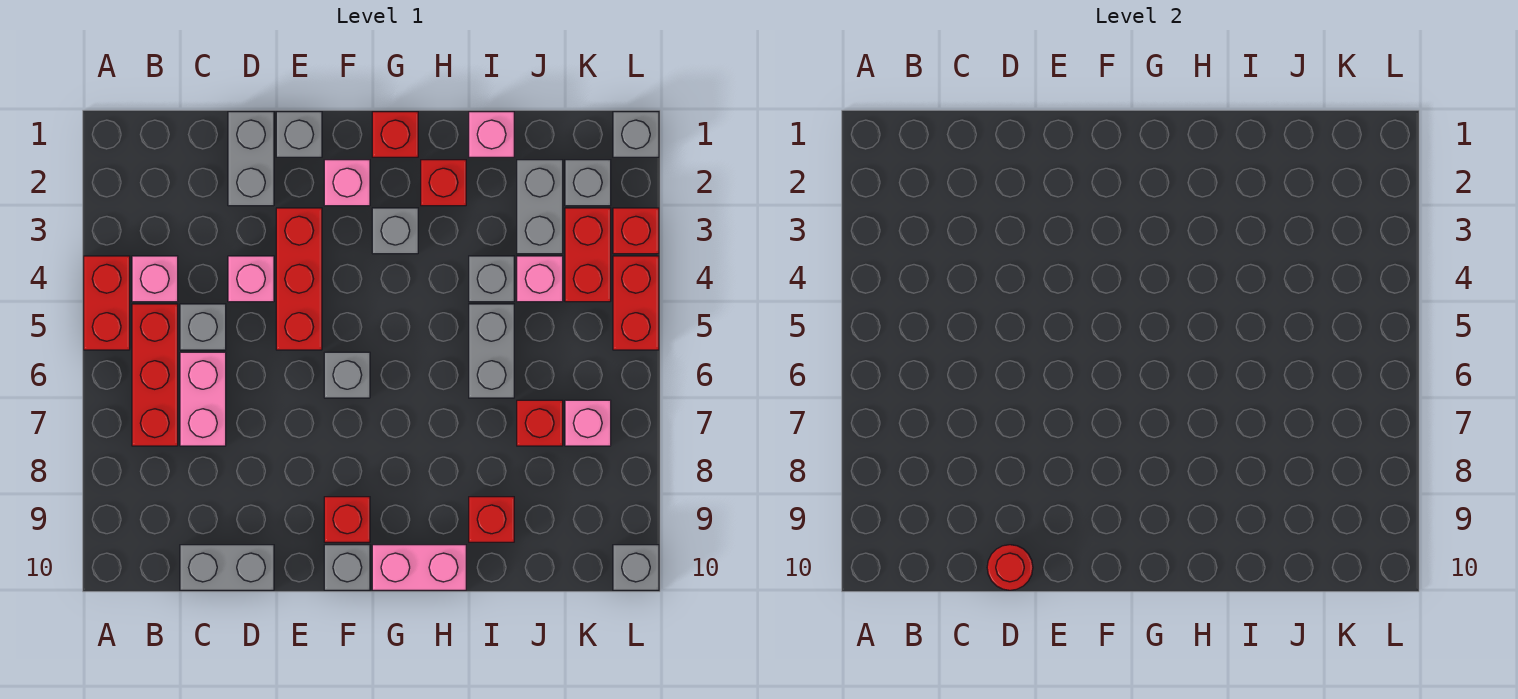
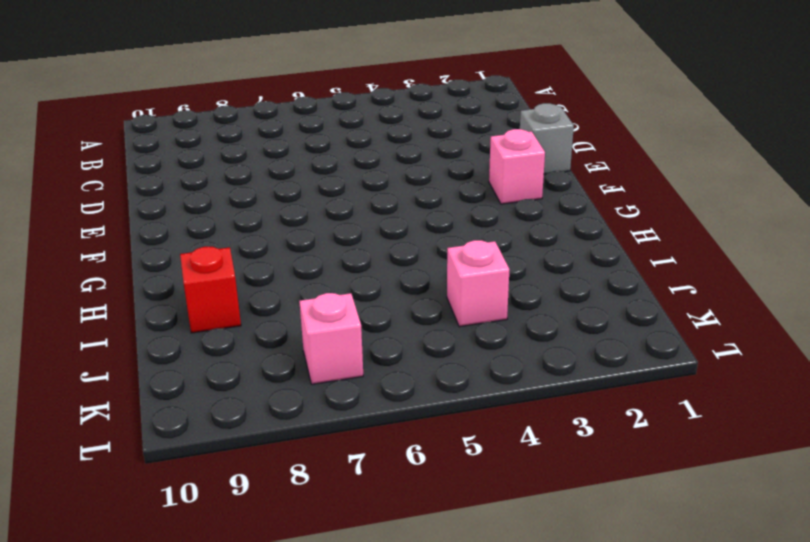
none -> red brick A4:A5 level 1
none -> pink brick B4 level 1
none -> red brick B5:B7 level 1
none -> grey brick C5 level 1

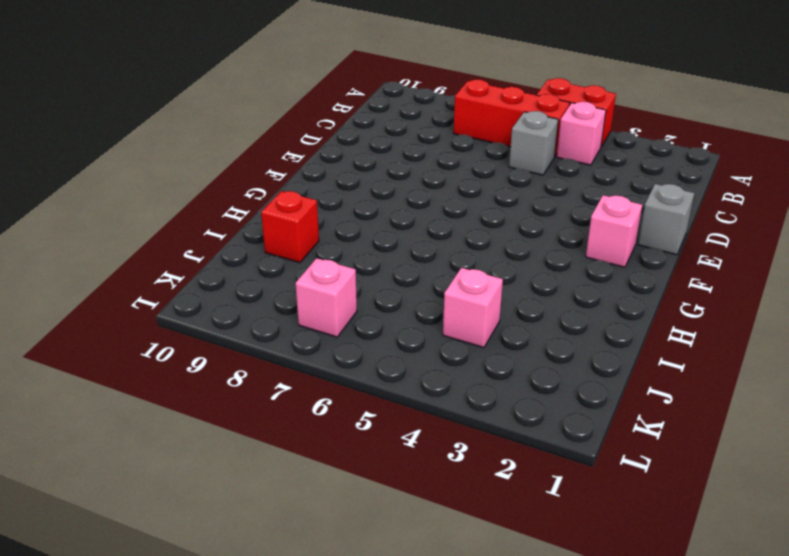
none -> pink brick C6:C7 level 1
none -> grey brick C10:D10 level 1
none -> grey brick D1:D2 level 1
none -> pink brick D4 level 1

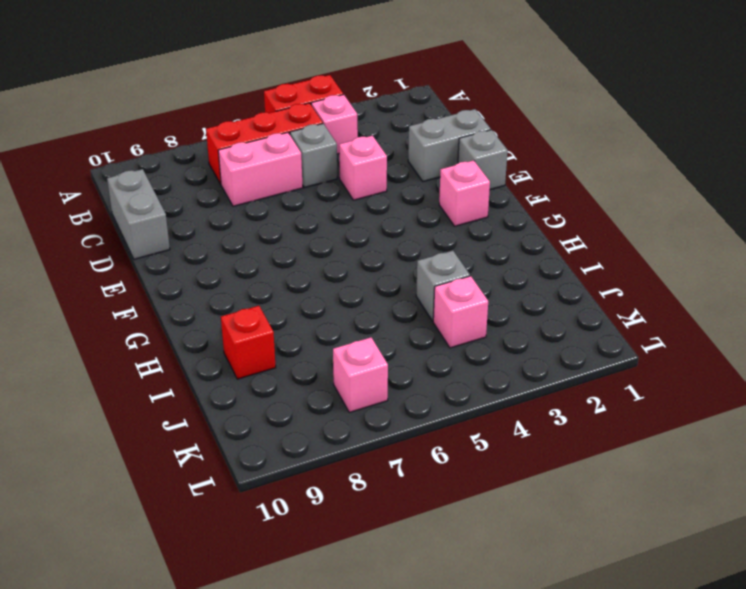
none -> red brick E3:E5 level 1
none -> grey brick F6 level 1
none -> red brick F9 level 1
none -> grey brick F10 level 1

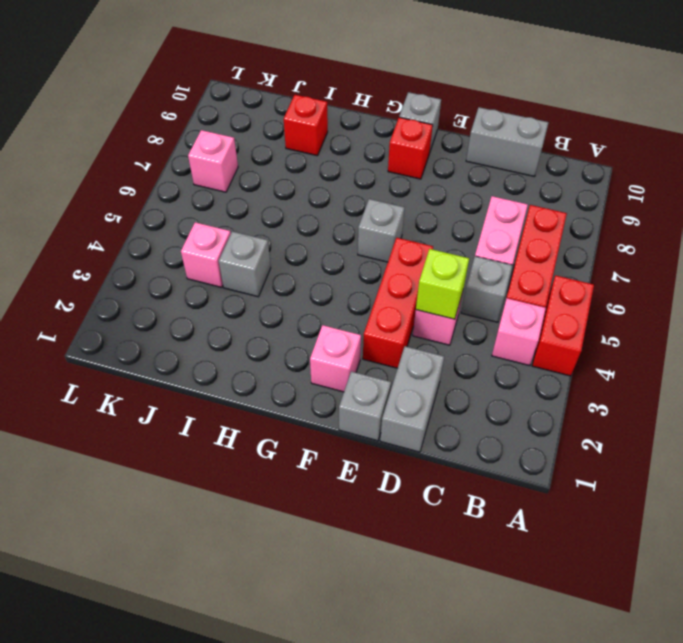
lime brick D4 level 2 -> none
none -> red brick G1 level 1
none -> grey brick G3 level 1
none -> pink brick G10:H10 level 1
none -> red brick H2 level 1

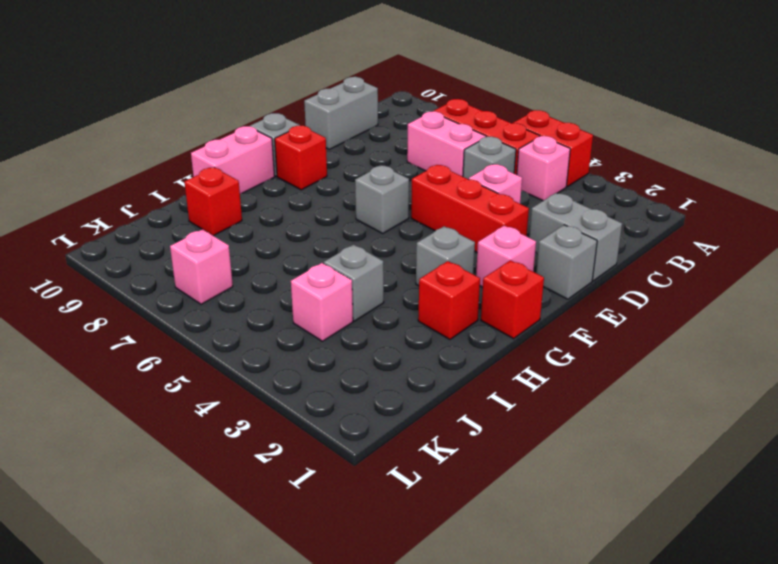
none -> pink brick I1 level 1
none -> grey brick I5:I6 level 1
none -> grey brick J2:J3 level 1
none -> red brick J7 level 1

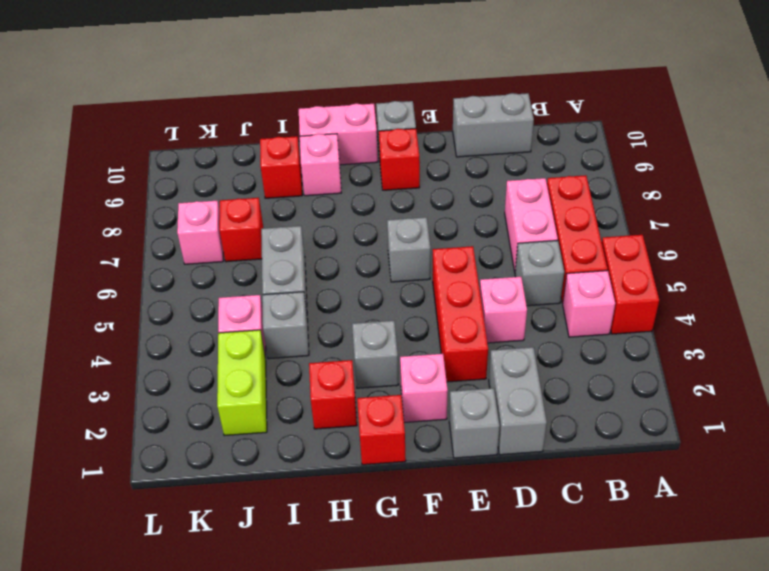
pink brick H9 level 1 -> pink brick I1 level 1
lime brick J2:J3 level 1 -> grey brick J2:J3 level 1
none -> grey brick K2 level 1
none -> red brick K3:K4 level 1
none -> grey brick L1 level 1
none -> red brick L3 level 1

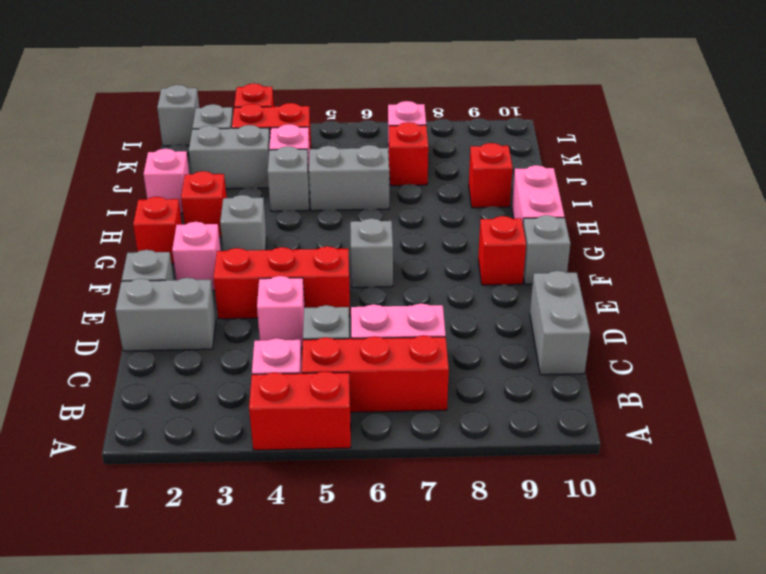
none -> red brick L4:L5 level 1
none -> grey brick L10 level 1
none -> red round brick D10 level 2

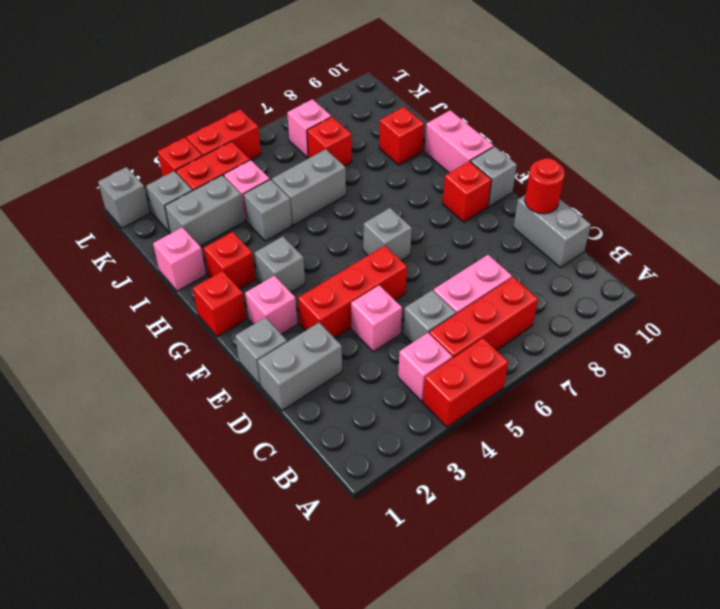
none -> grey brick L10 level 1

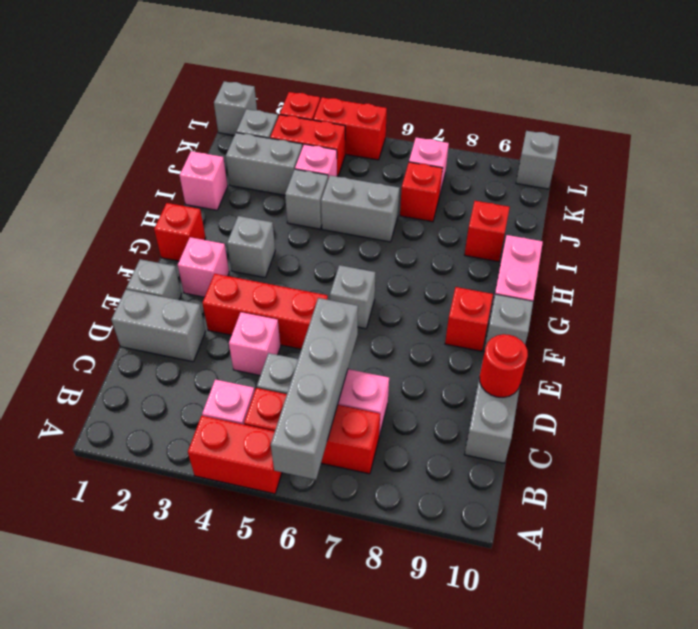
grey brick A6:D6 level 2 -> none
none -> red brick H2 level 1

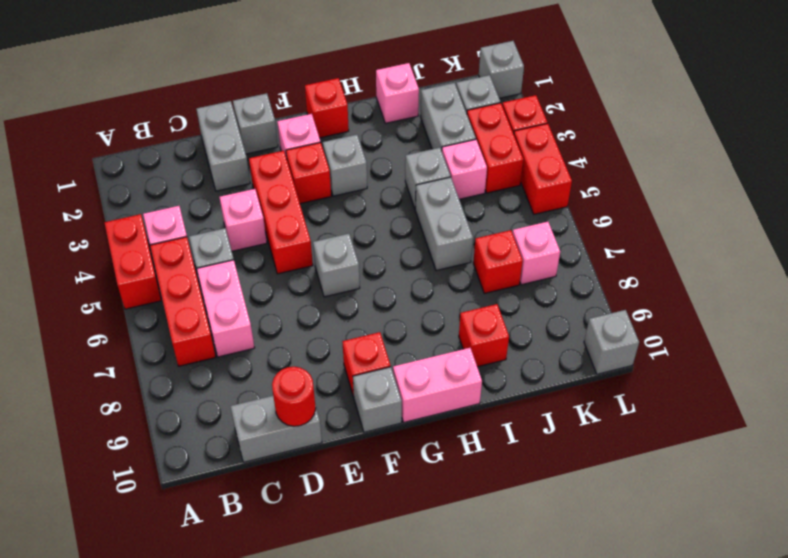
red brick F3 level 1 -> red brick H2 level 1

